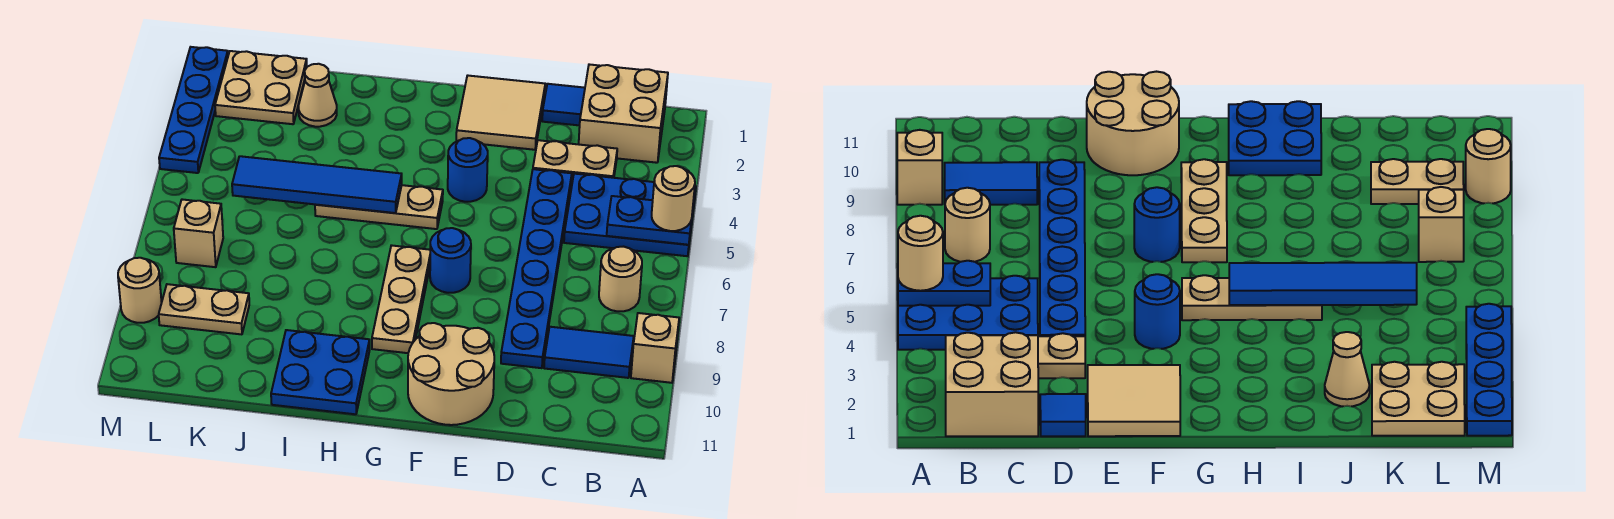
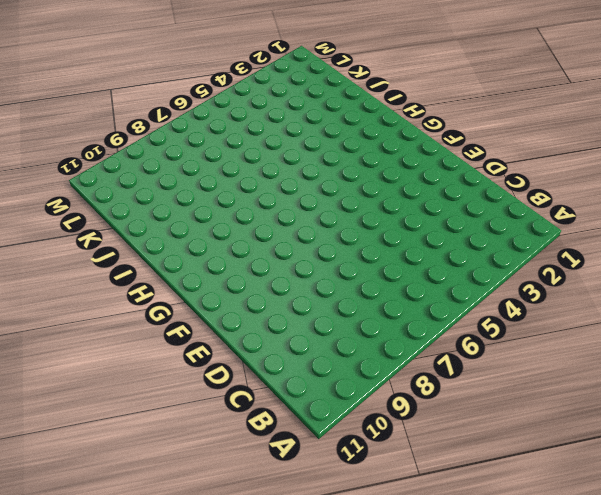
none -> blue plate A4:C5 level 1
none -> tan brick A9 level 1
none -> tan brick B1:C2 level 1

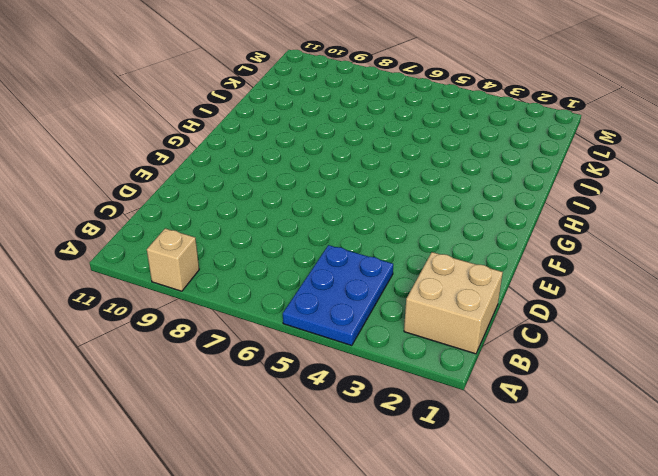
none -> tan round brick B7 level 1
none -> blue tile B9:C9 level 1
none -> tan plate C3:D3 level 1

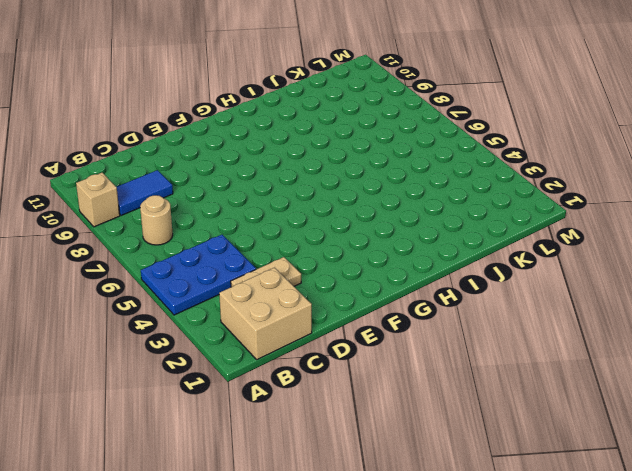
none -> blue tile D1 level 1
none -> blue plate D4:D9 level 1
none -> tan tile E1:F2 level 1

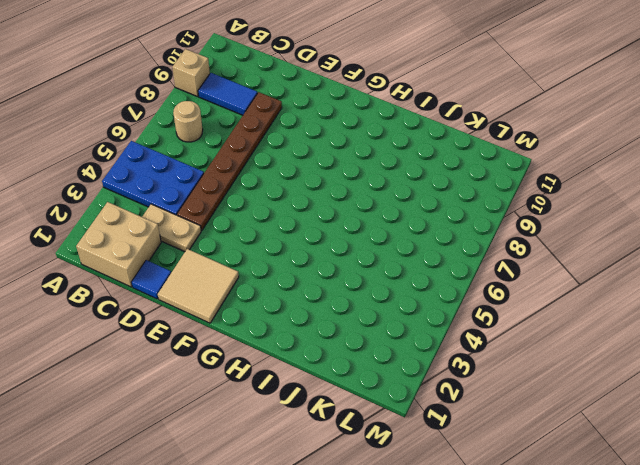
brown plate D4:D9 level 1 -> blue plate D4:D9 level 1
none -> tan round brick E10:F11 level 1
none -> blue round brick F4 level 1
none -> blue round brick F7 level 1

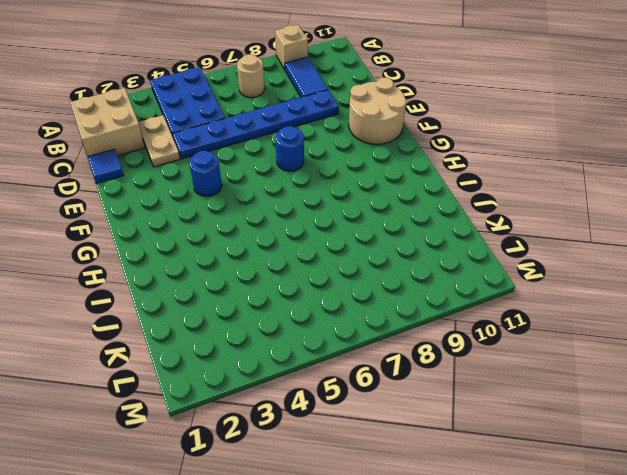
none -> tan tile E1:F2 level 1
none -> tan plate G5:I5 level 1
none -> tan plate G7:G9 level 1

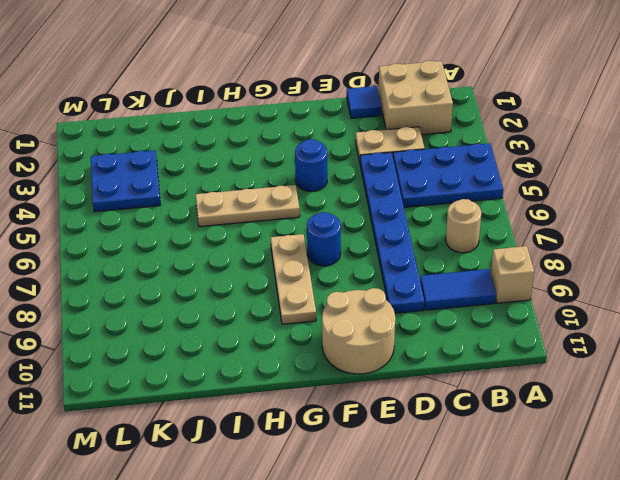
blue plate K3:L4 level 1 -> blue plate H10:I11 level 1
none -> tan tile E1:F2 level 1
none -> tan cone J2 level 1
none -> tan plate K1:L2 level 1

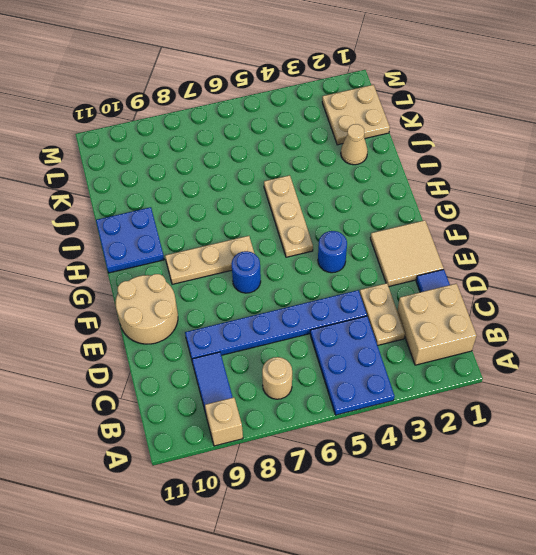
none -> tan plate K9:L9 level 1
none -> tan brick L7 level 1
none -> blue plate M1:M4 level 1

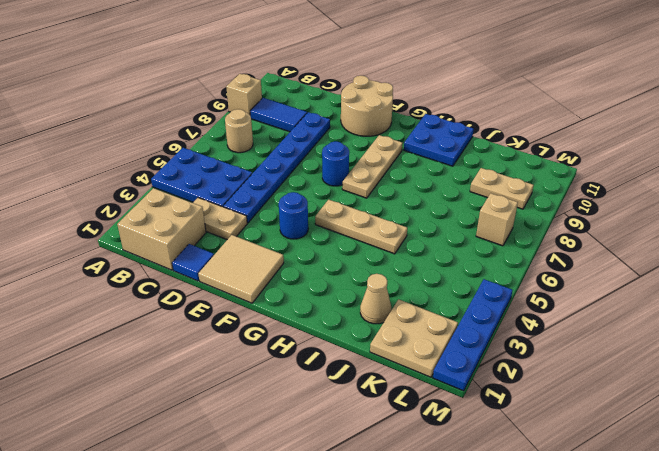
none -> tan round brick M9 level 1
none -> blue plate A5:B5 level 2
none -> blue tile H5:K5 level 2

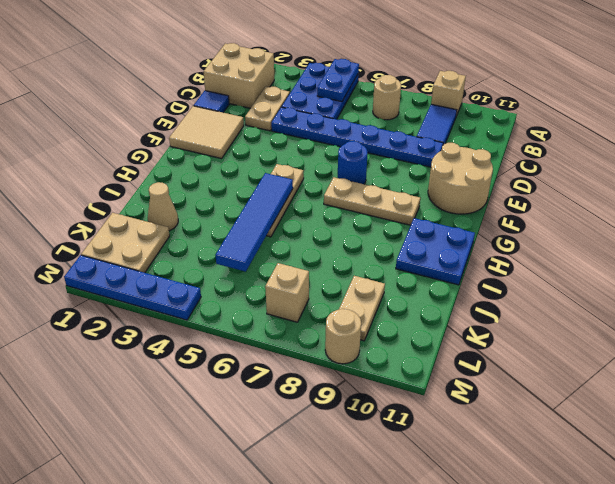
none -> blue round brick F4 level 1
none -> tan round brick A5 level 3

